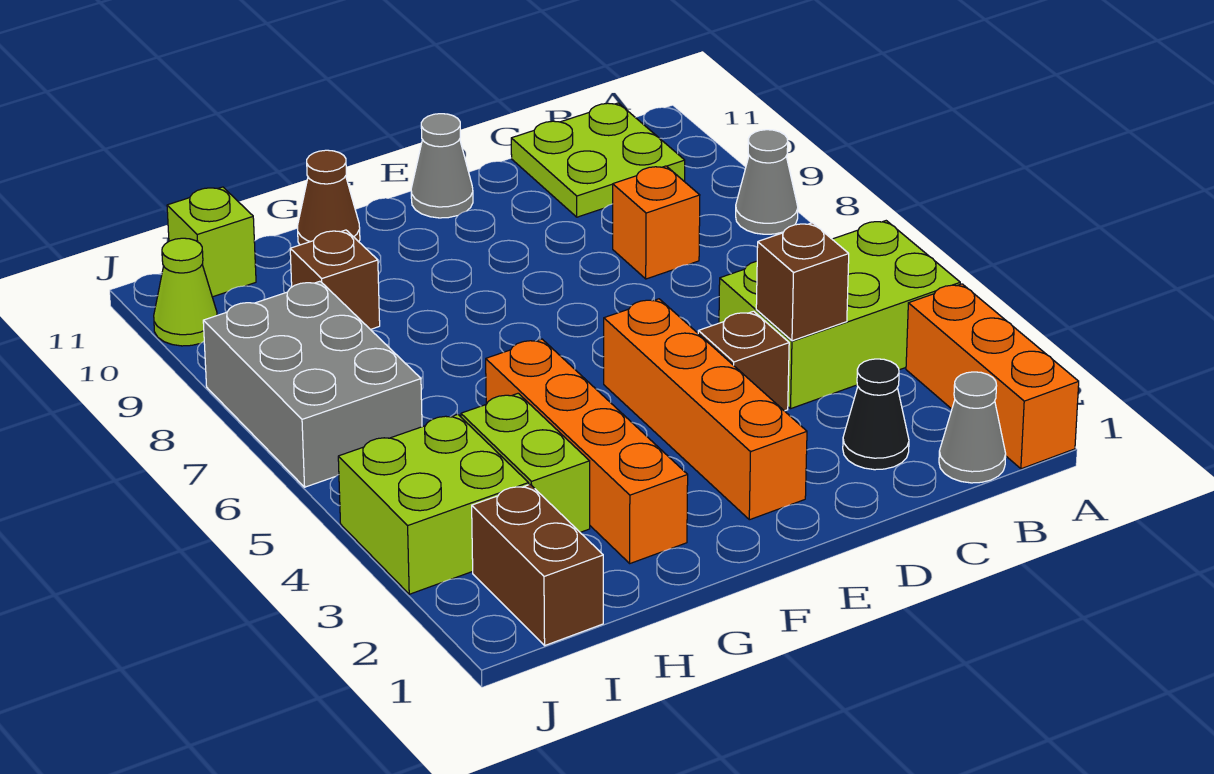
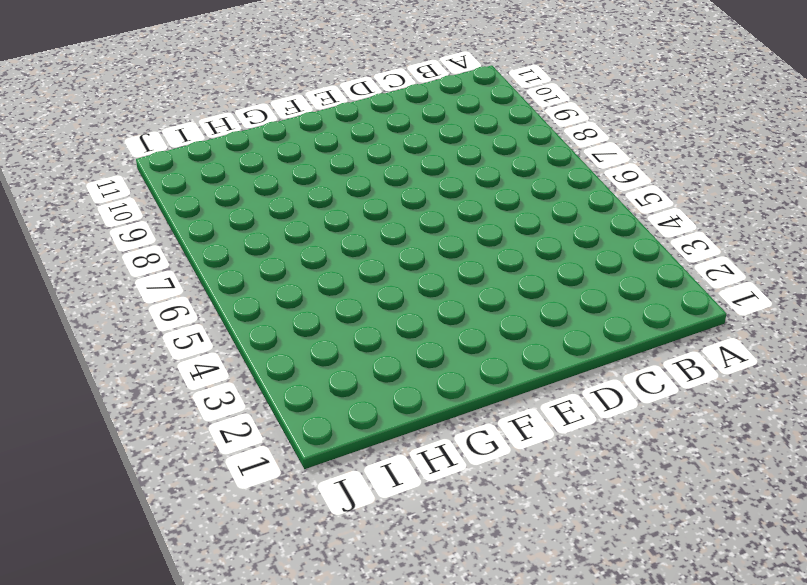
none -> orange brick A1:A3 level 1
none -> lime brick A4:C5 level 1
none -> grey cone A8 level 1

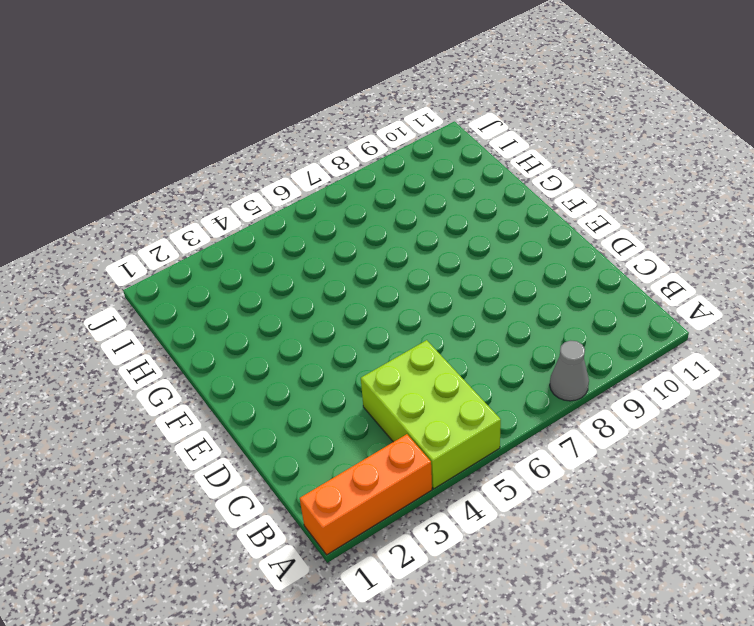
none -> grey cone B1 level 1
none -> lime plate B10:C11 level 1
none -> black cone C2 level 1

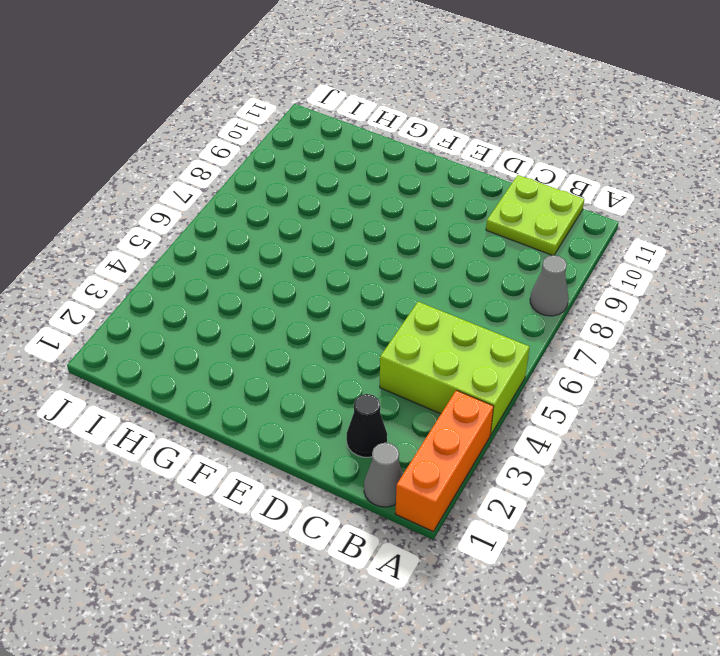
none -> orange brick C8 level 1
none -> brown brick D4 level 1
none -> orange brick E2:E5 level 1

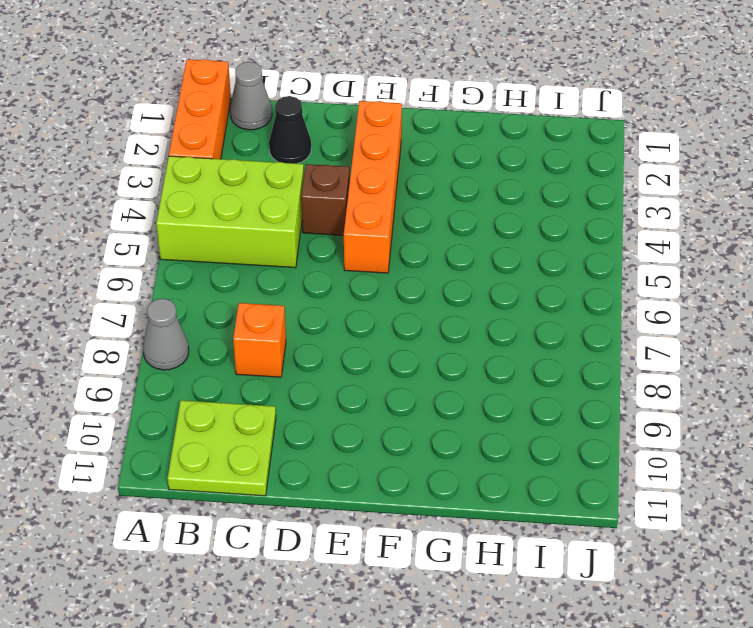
none -> grey cone E11 level 1
none -> orange brick G2:G5 level 1
none -> brown cone G11 level 1

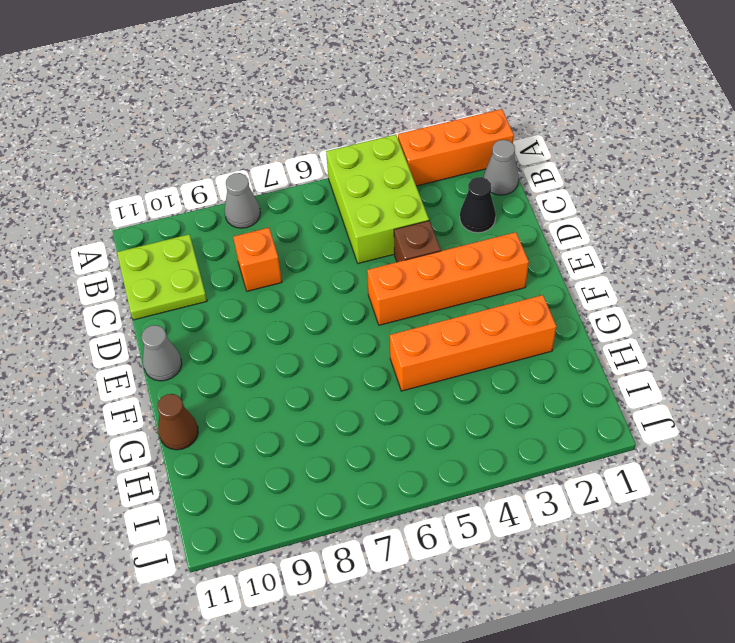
none -> lime brick H3:H4 level 1
none -> brown brick H9 level 1
none -> brown brick I1:I2 level 1

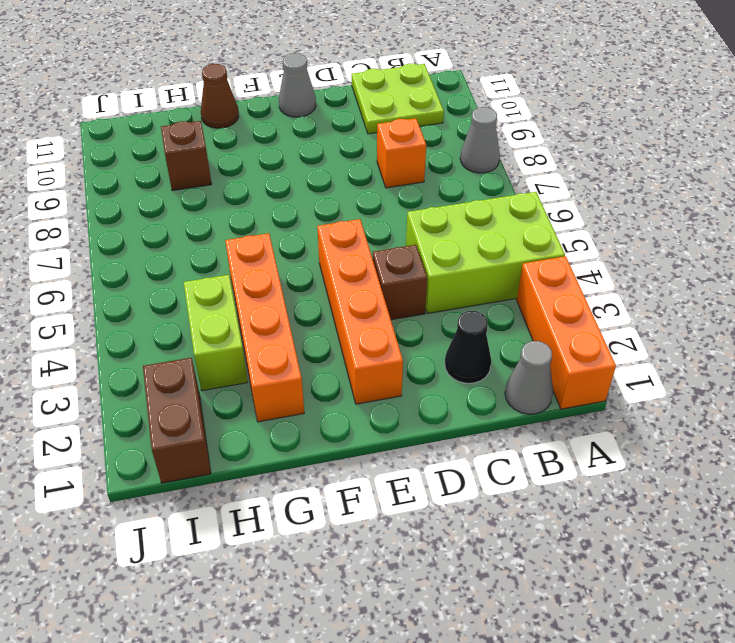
none -> lime brick I3:J4 level 1
none -> grey brick I6:J8 level 1
none -> lime brick I11 level 1

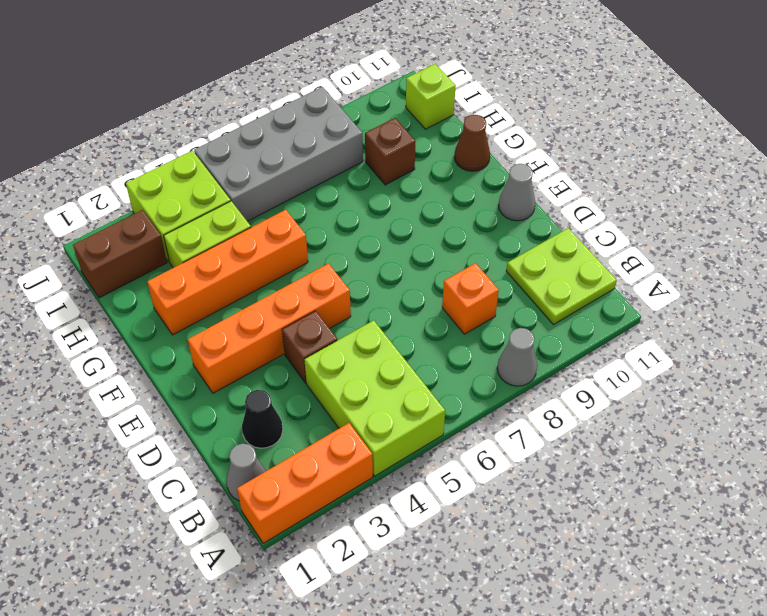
grey brick I5:J8 level 1 -> grey brick I6:J8 level 1
none -> lime cone J10 level 1
none -> brown brick C4 level 2

